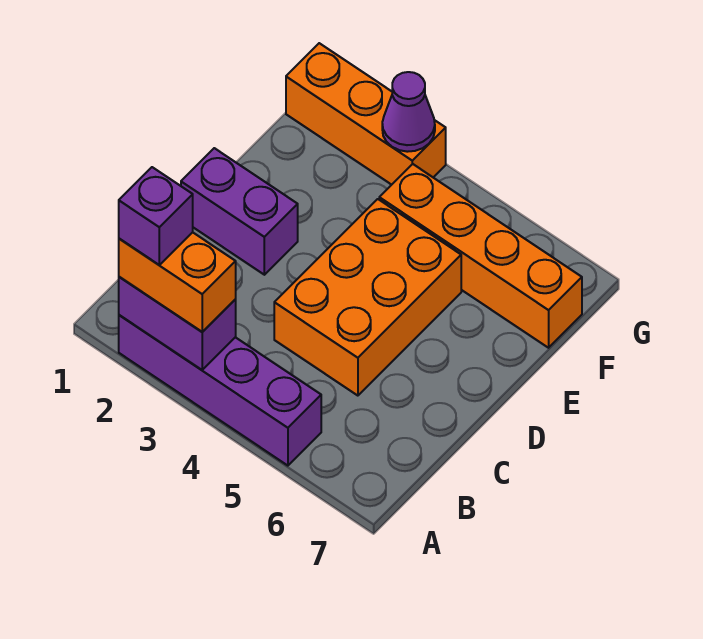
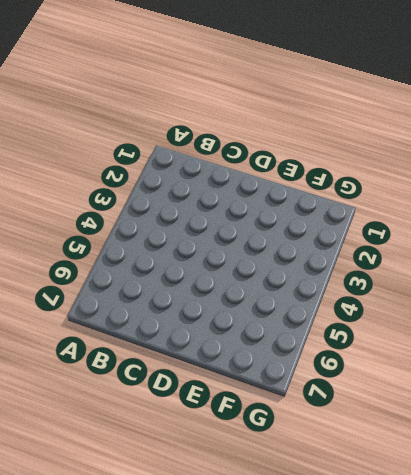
none -> purple brick A2:A5 level 1
none -> orange brick C4:E5 level 1

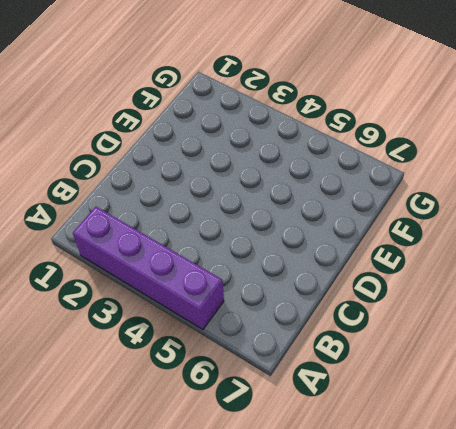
none -> orange brick C4:E5 level 1
none -> purple brick D1:D2 level 1

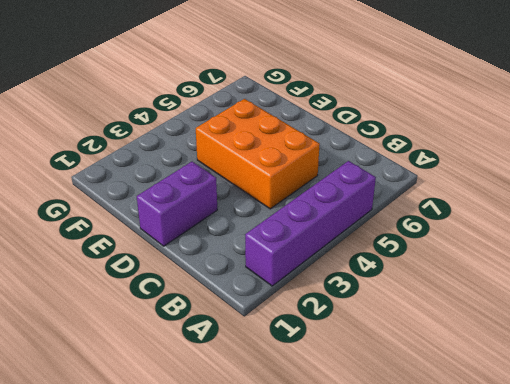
none -> orange brick F4:F7 level 1
none -> orange brick G1:G3 level 1

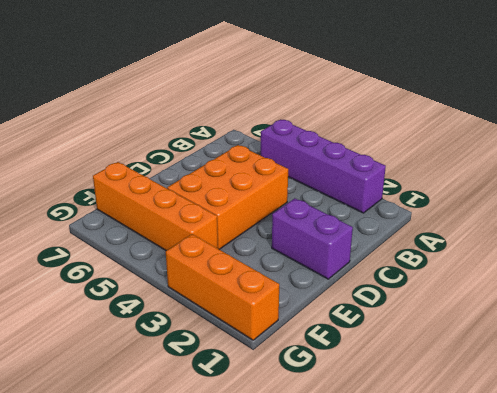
none -> purple brick A2:A3 level 2
none -> purple cone G3 level 2

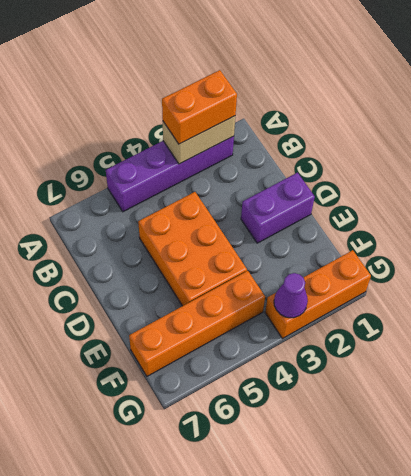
tan brick A2:A3 level 2 -> purple brick A2:A3 level 2
none -> purple brick A2 level 4

